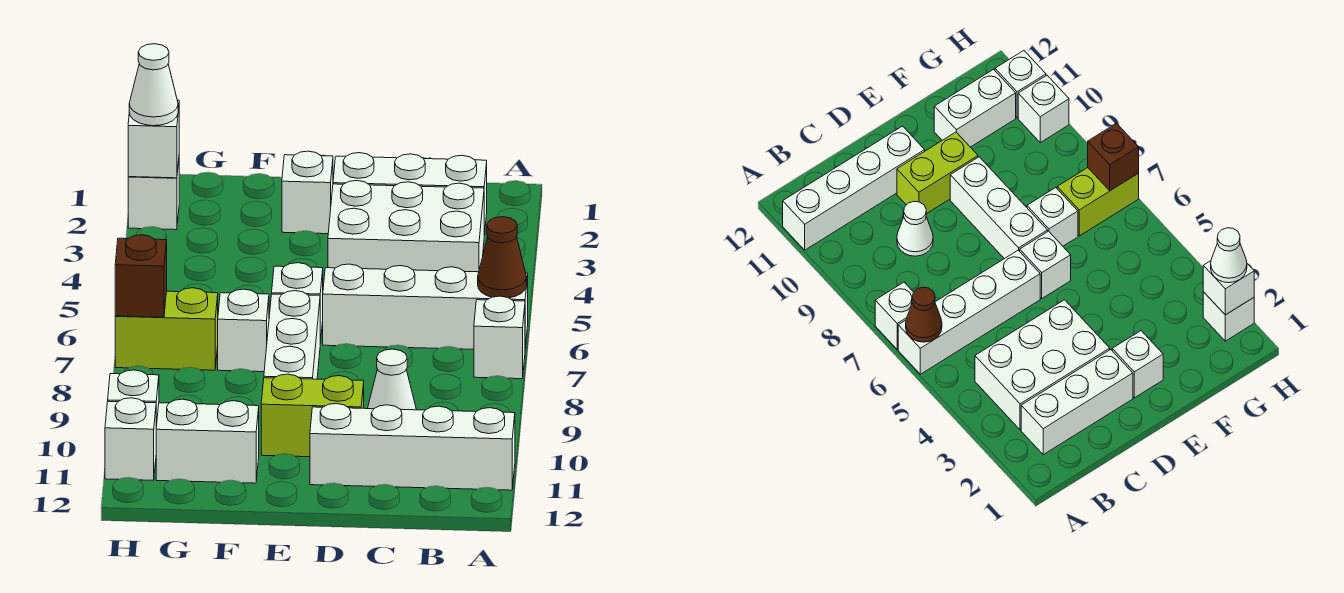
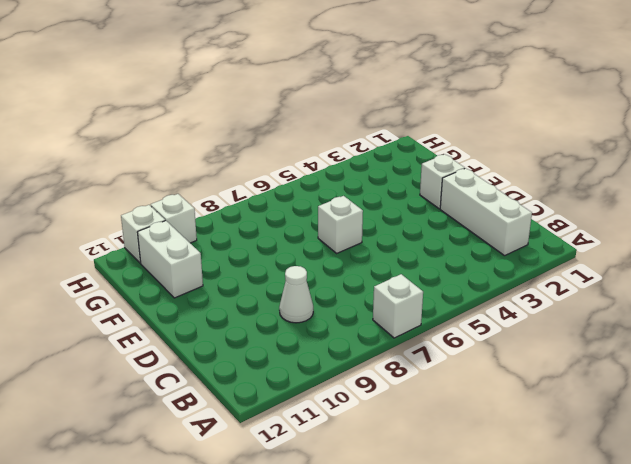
none -> white brick A6:D6 level 1
none -> white brick A11:D11 level 1
none -> white brick B3:D4 level 1

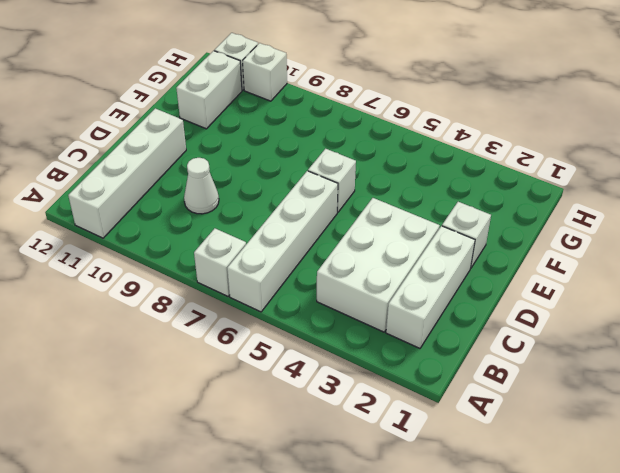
none -> lime brick D10:E10 level 1
none -> white brick E7:E9 level 1
none -> white brick F7 level 1

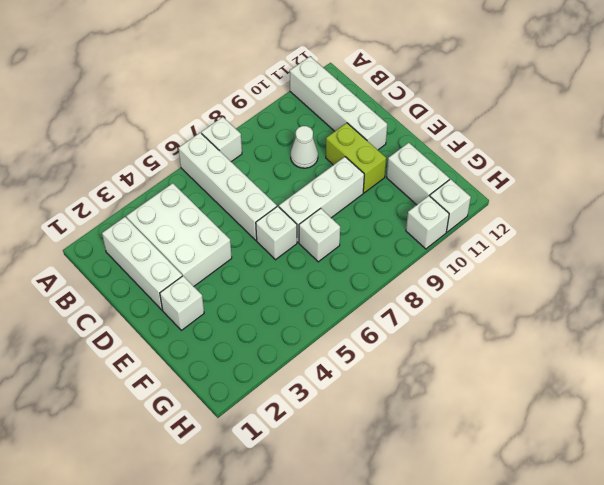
none -> lime brick G7:H7 level 1
none -> white brick H2 level 1
none -> brown cone A6 level 2

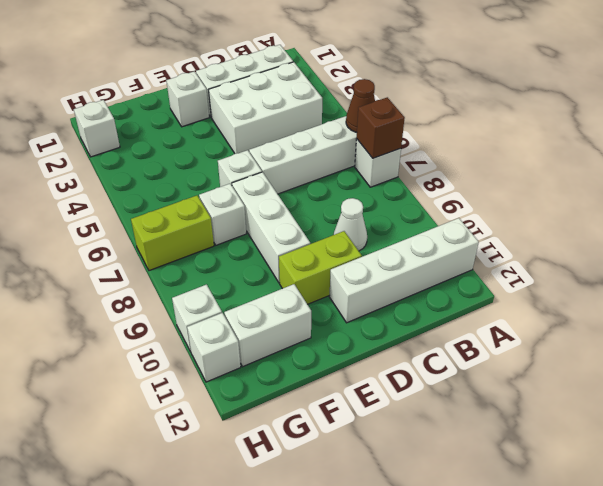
brown brick A7 level 2 -> brown brick H7 level 2
none -> white brick H2 level 2
none -> white cone H2 level 3

